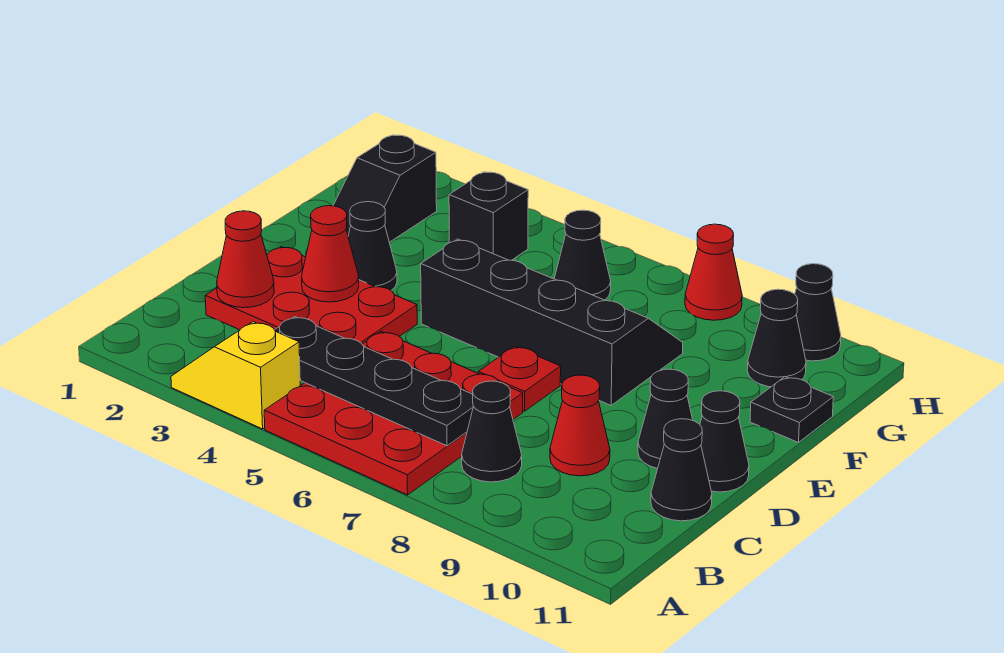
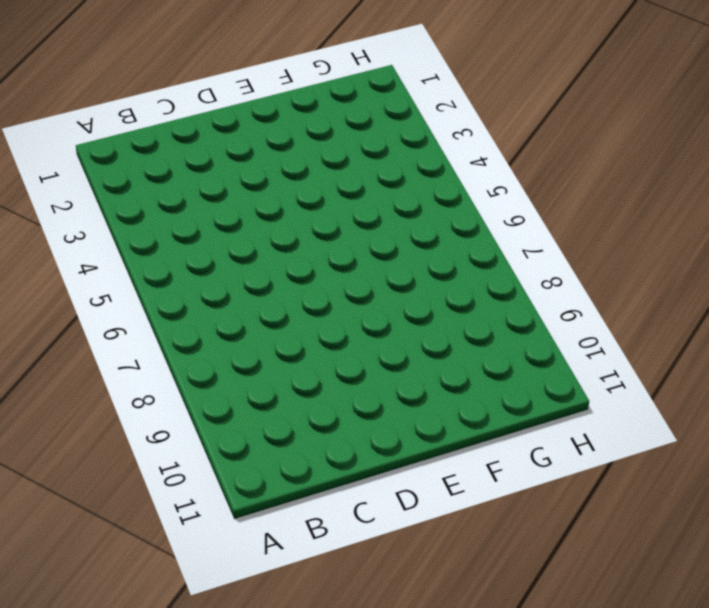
none -> yellow slope A3:A4 level 1 top 4
none -> red plate A5:C7 level 1
none -> black cone B8 level 1

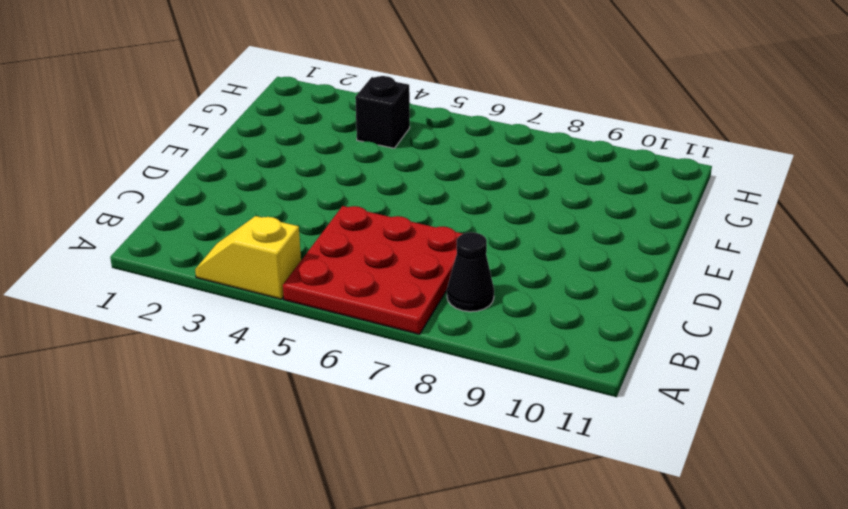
none -> red plate C2:D4 level 1
none -> red cone C9 level 1
none -> black cone C11 level 1

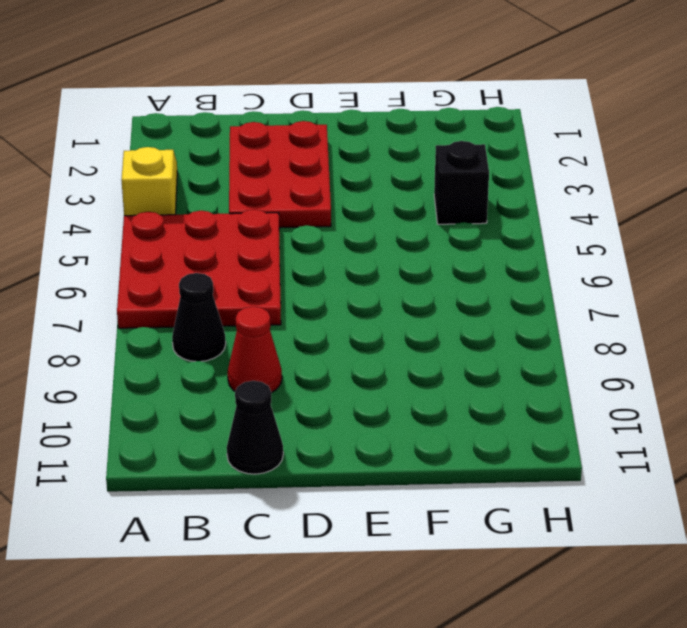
none -> red plate D7 level 1
none -> black cone D10 level 1
none -> black cone D11 level 1

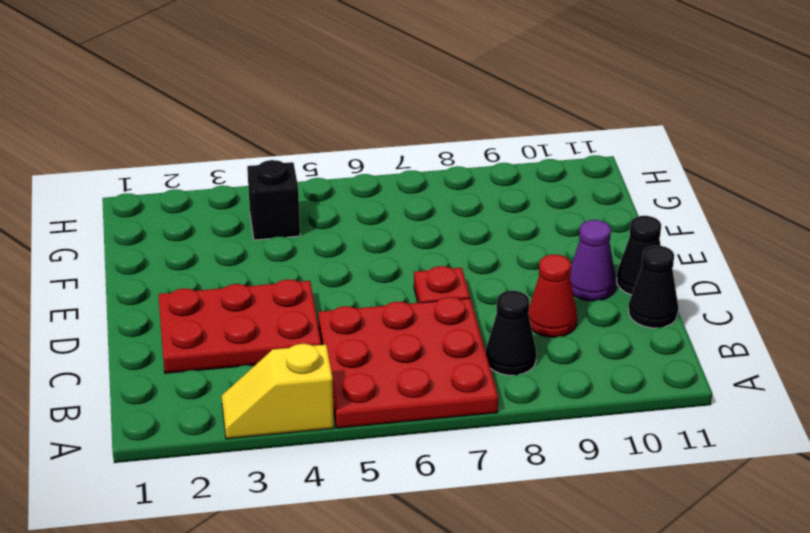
purple cone D10 level 1 -> black cone D10 level 1
none -> black cone E3 level 1
none -> black slope E5:F8 level 1 top E
none -> black slope F2:G2 level 1 top G

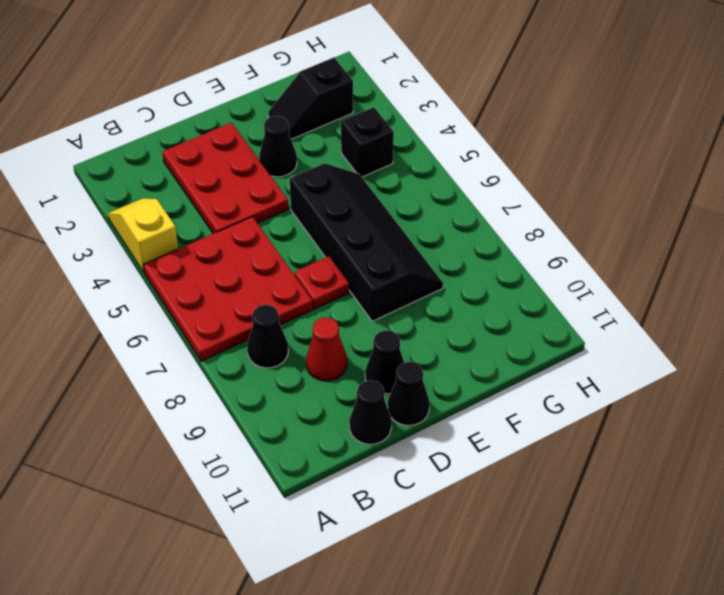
none -> black plate F11 level 1
none -> black cone G6 level 1
none -> black cone G10 level 1

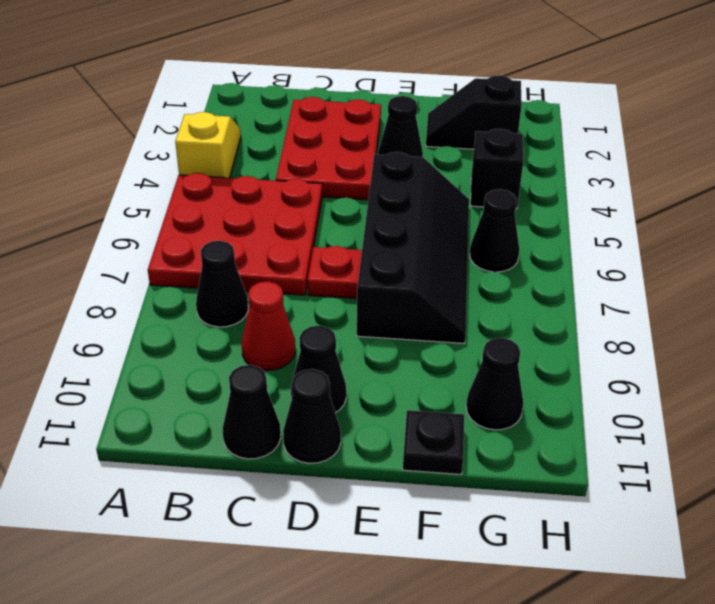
none -> red cone H8 level 1
none -> black cone H10 level 1
none -> black plate B4:B7 level 2

